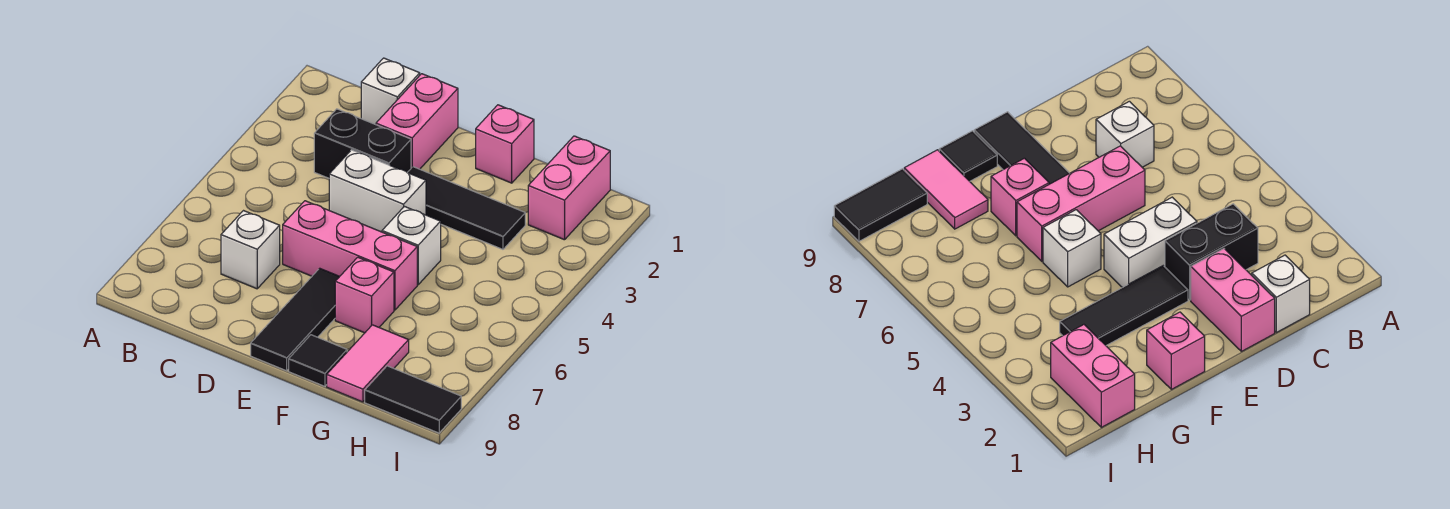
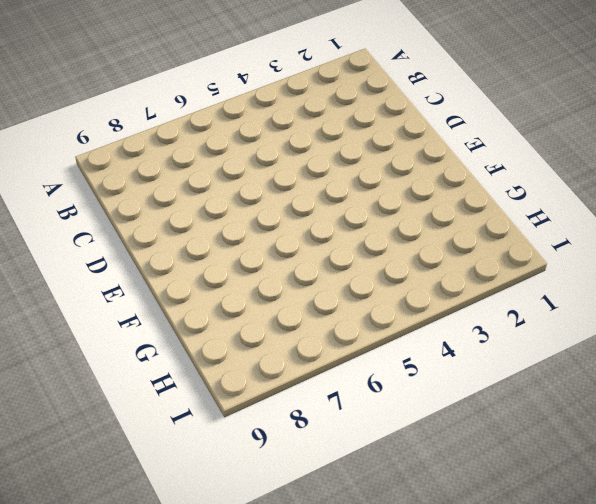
none -> white brick C1 level 1
none -> black brick C3:D3 level 1
none -> white brick C7 level 1

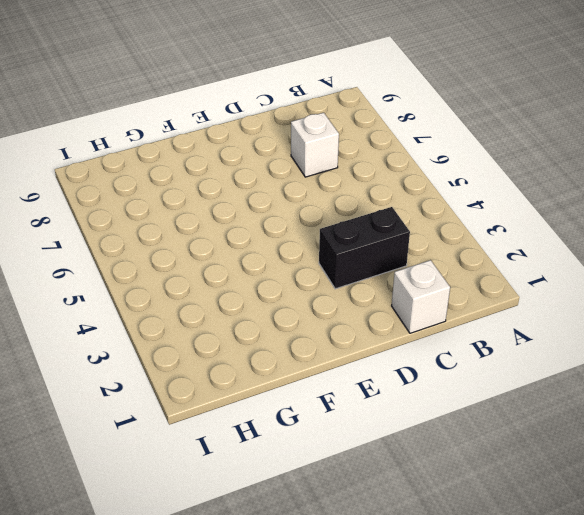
none -> pink brick D1:D2 level 1
none -> white brick D4:E4 level 1
none -> pink brick D6:F6 level 1

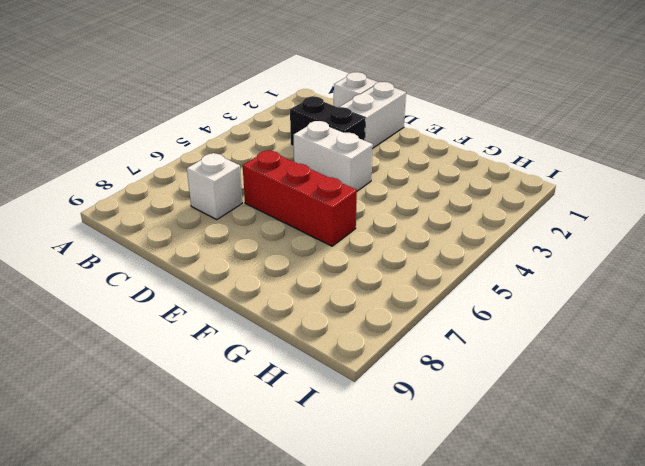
white brick D1:D2 level 1 -> pink brick D1:D2 level 1
red brick D6:F6 level 1 -> pink brick D6:F6 level 1
none -> black tile E3:G3 level 1
none -> black tile E7:E9 level 1
none -> pink brick F1 level 1

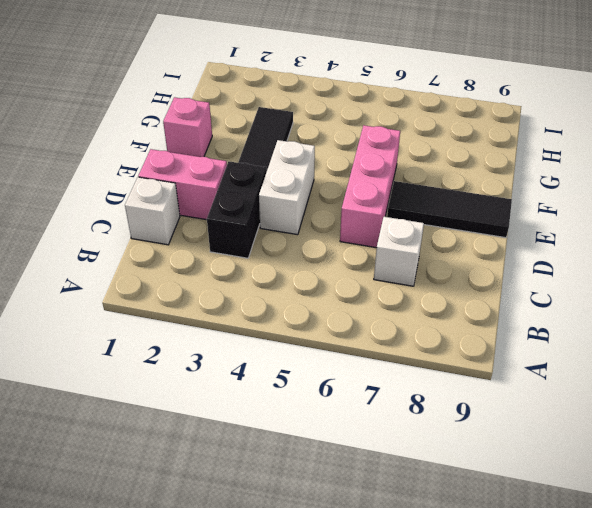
none -> white brick F5 level 1
none -> pink brick F7 level 1
none -> black tile F9 level 1

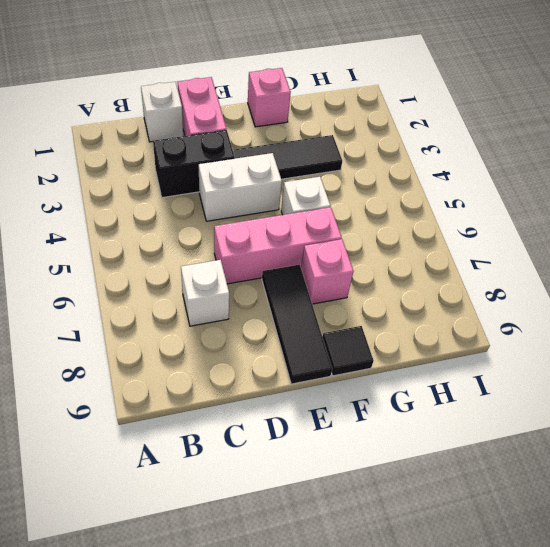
none -> pink tile G8:G9 level 1
none -> pink brick H1:H2 level 1
none -> black tile H9:I9 level 1

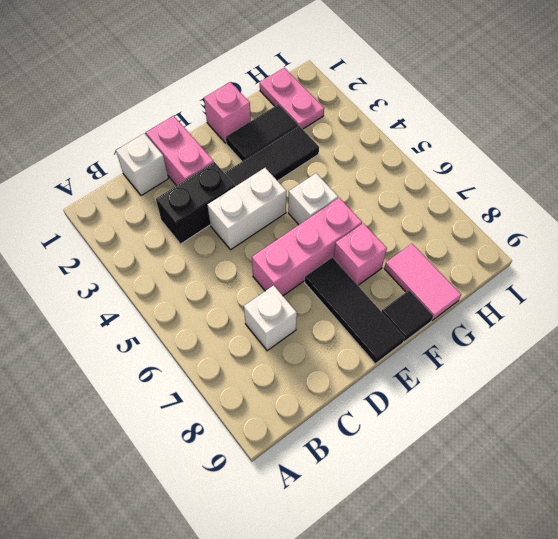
black tile F2:G2 level 1 -> black tile H9:I9 level 1
pink plate H1:H2 level 1 -> pink brick H1:H2 level 1

